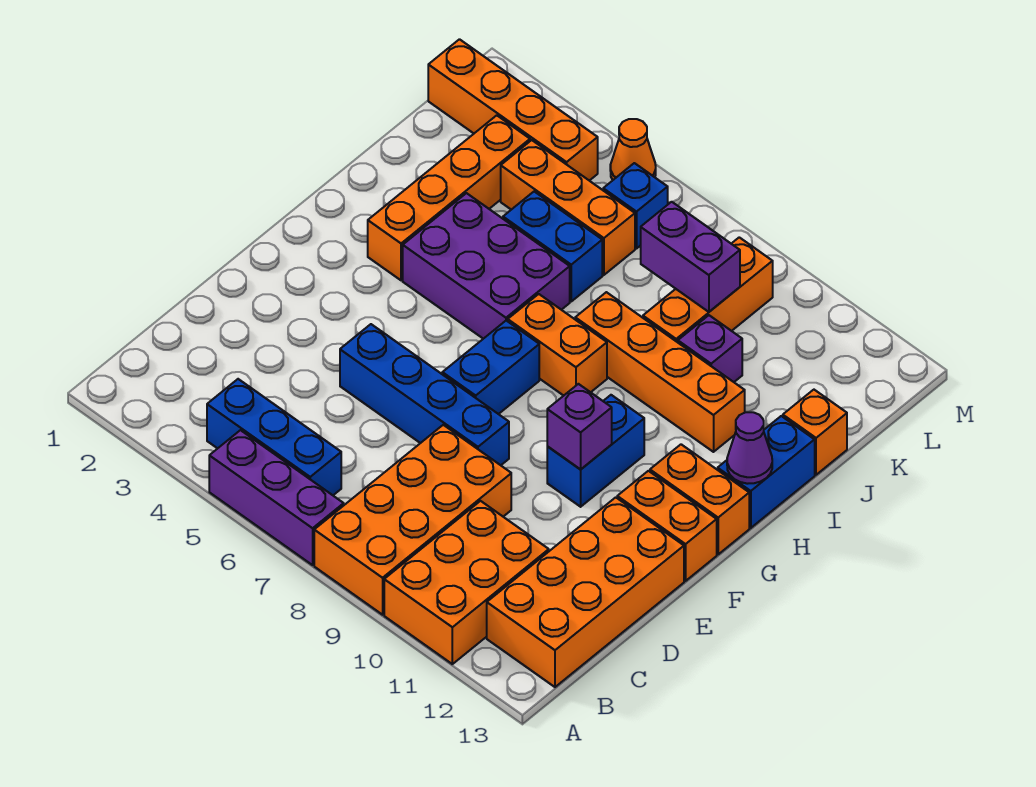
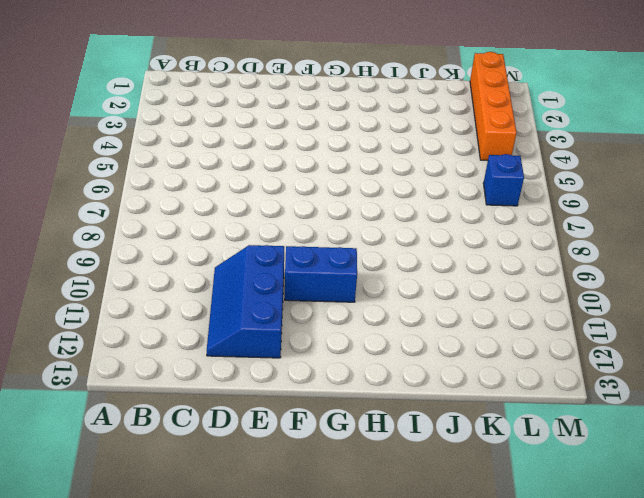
blue slope D10:E12 level 1 top E -> orange brick B12:E13 level 1
none -> purple brick A5:A7 level 1
none -> orange brick A8:D9 level 1
none -> orange brick A10:C11 level 1

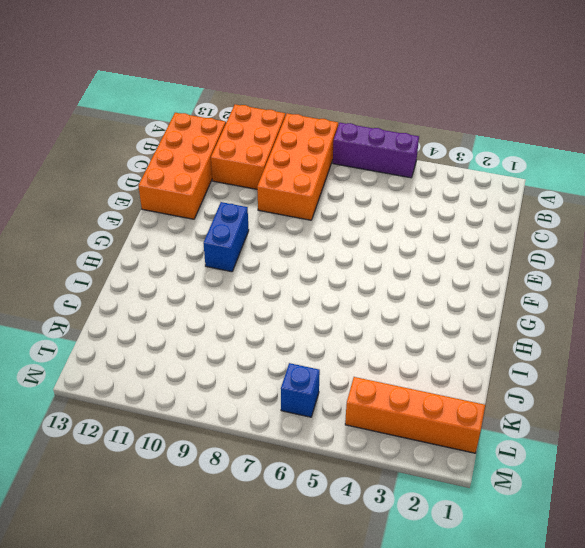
none -> blue brick B4:B6 level 1
none -> blue brick E5:E8 level 1
none -> blue brick F7:G7 level 1

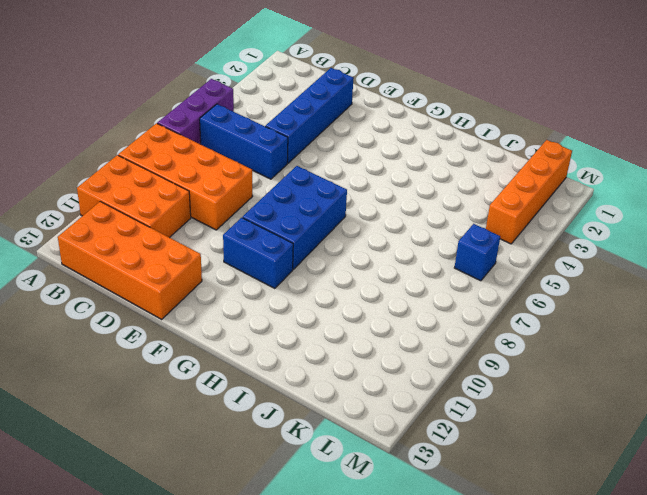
blue brick B6:D6 level 1 -> blue brick B4:B6 level 1
blue brick D2:D5 level 1 -> blue brick E5:E8 level 1
blue brick F7:G9 level 1 -> blue brick F7:G7 level 1
none -> orange brick F12:F13 level 1
none -> orange brick G12:G13 level 1
none -> orange brick H3:K3 level 1

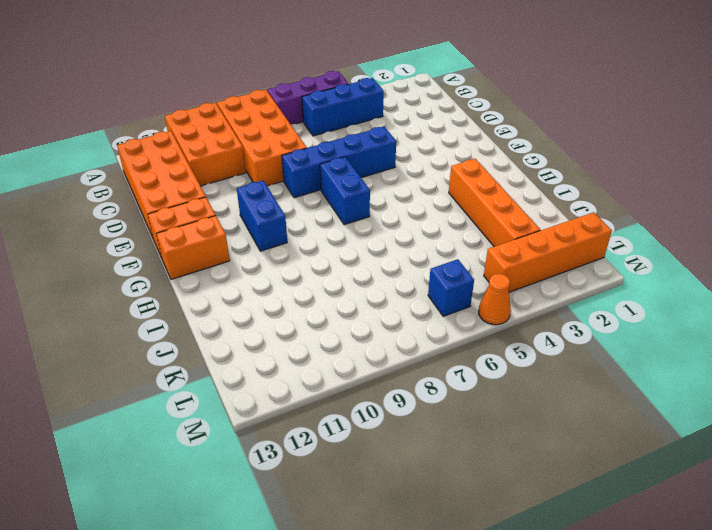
none -> purple brick H4:I6 level 1
none -> orange brick H7:H8 level 1
none -> blue brick H13:I13 level 1

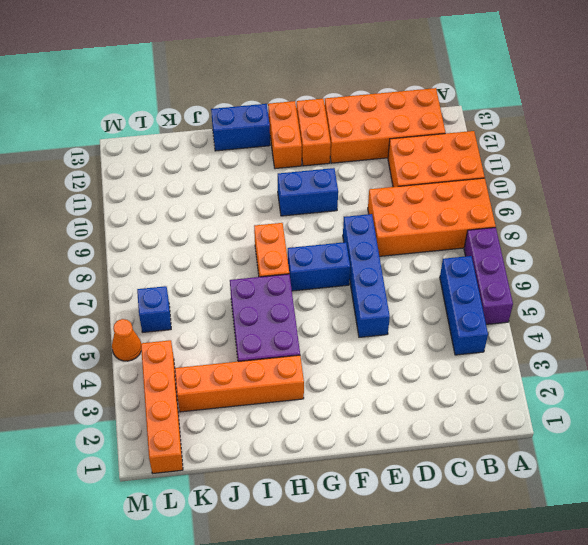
none -> orange brick I8:I11 level 1
none -> blue brick J5:J6 level 1
none -> orange brick J9:L9 level 1

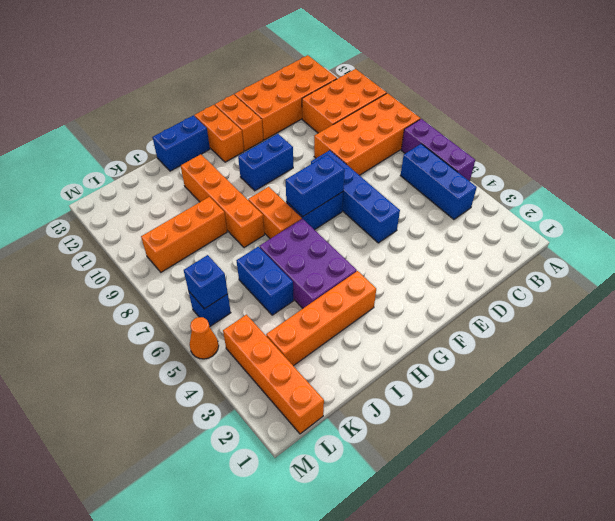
blue brick F7:G7 level 2 -> none
blue brick L6 level 2 -> none
none -> purple brick J10 level 1
none -> orange brick J13 level 1
none -> orange brick K4:K6 level 1

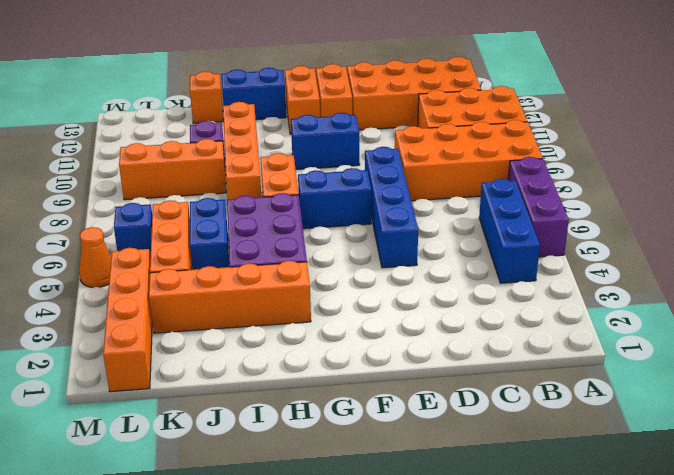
none -> purple brick F10 level 2
none -> purple cone H13 level 2
none -> purple brick K8:K9 level 2

